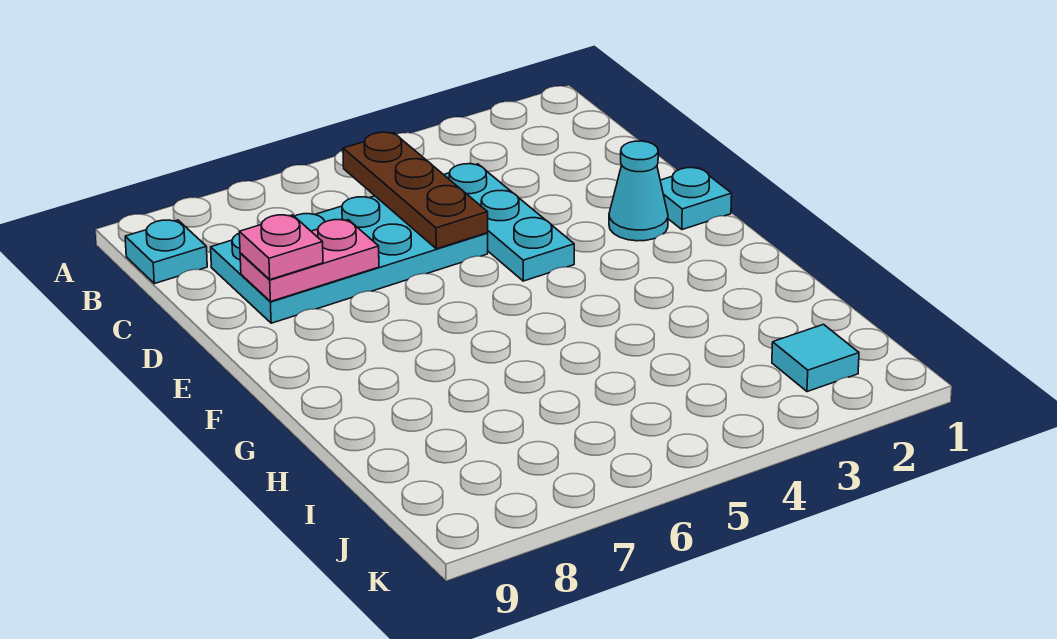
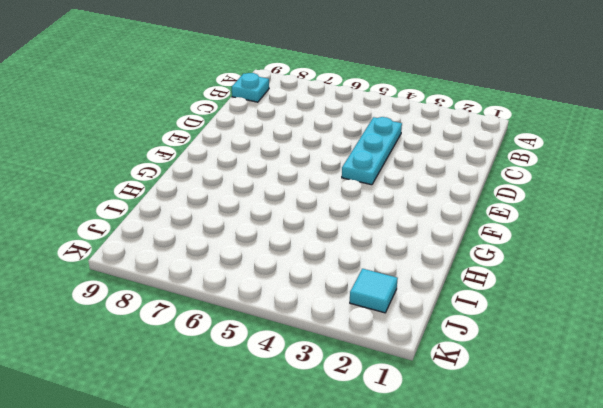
none -> cyan plate C5:D8 level 1
none -> cyan plate E1 level 1

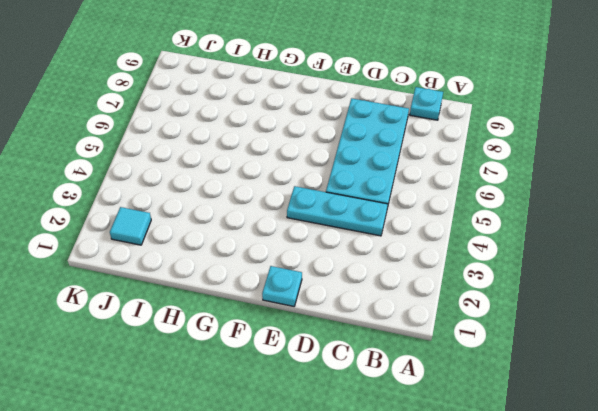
none -> cyan cone E2 level 1
none -> brown plate B5:D5 level 2

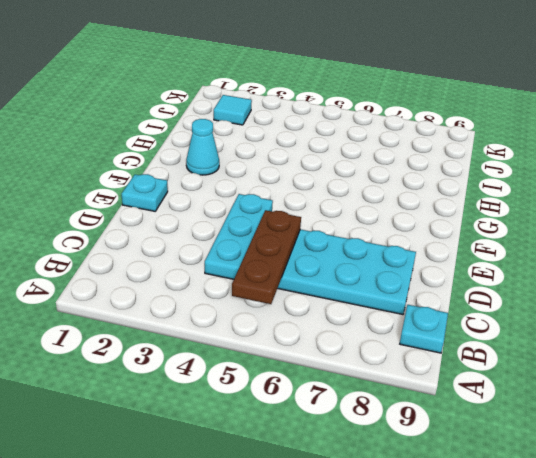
cyan cone G2 level 1 -> cyan cone E2 level 1
none -> pink plate D7:D8 level 2
none -> pink plate D8 level 3

